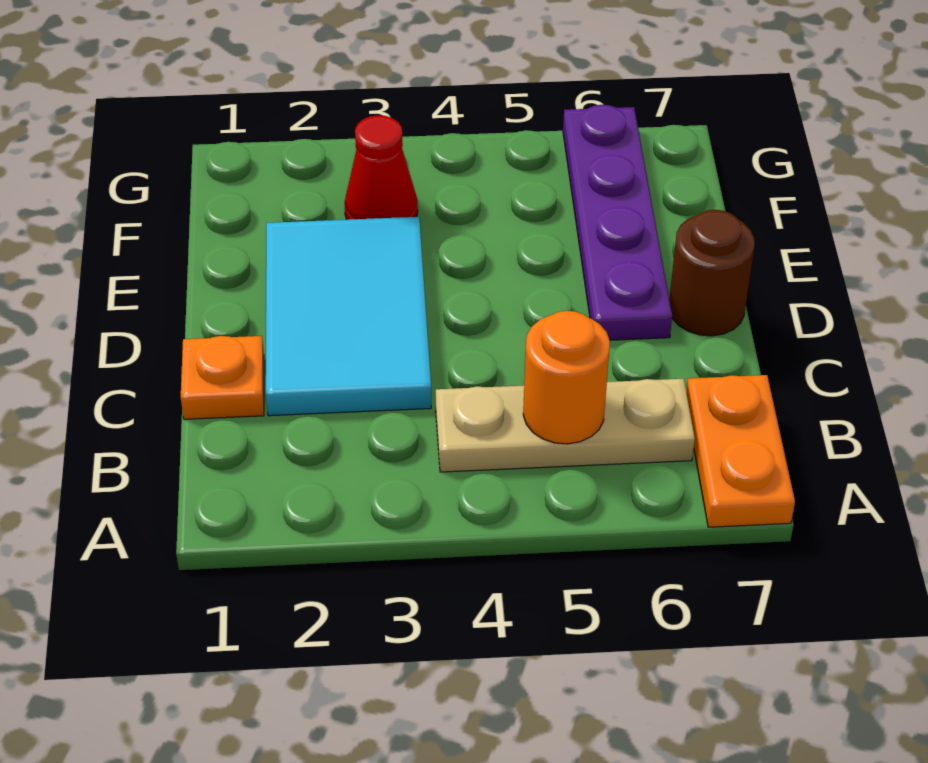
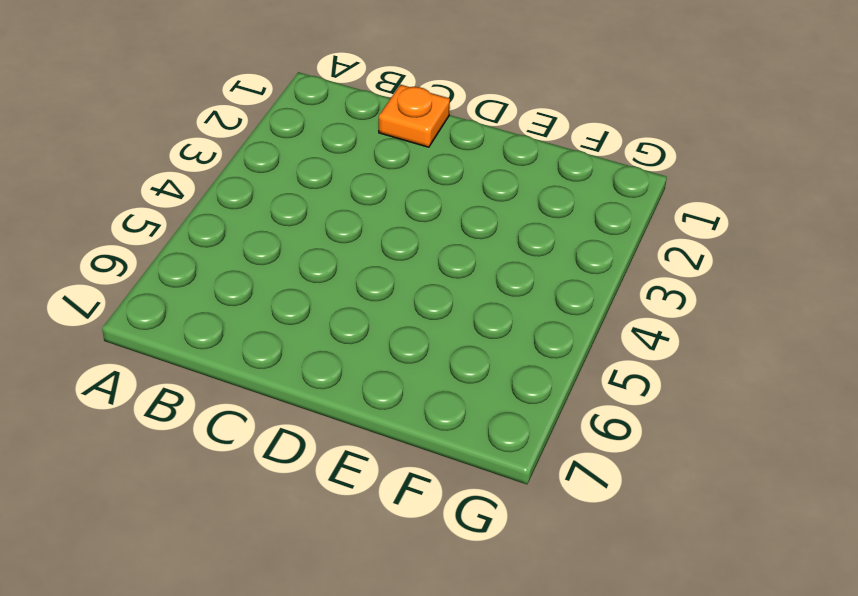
none -> orange plate A7:B7 level 1
none -> tan plate B4:B6 level 1

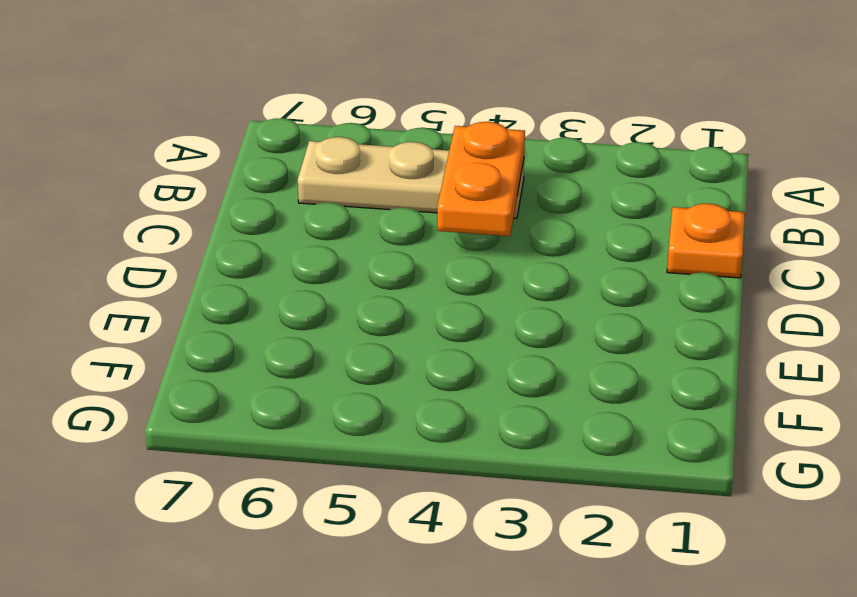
orange plate B4:C4 level 2 -> orange plate A7:B7 level 1
none -> cyan tile C2:E3 level 1
none -> purple plate D6:G6 level 1

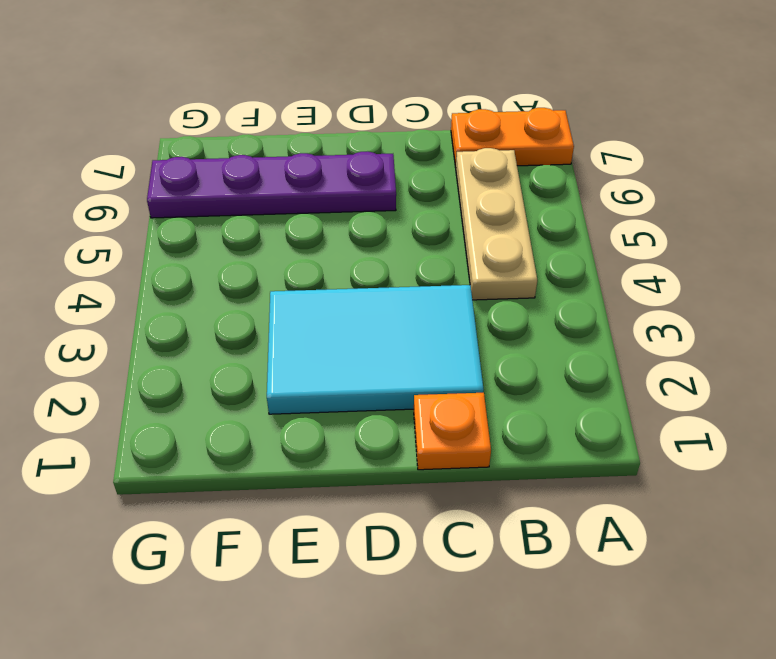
none -> brown round brick D7 level 1
none -> red cone F3 level 1

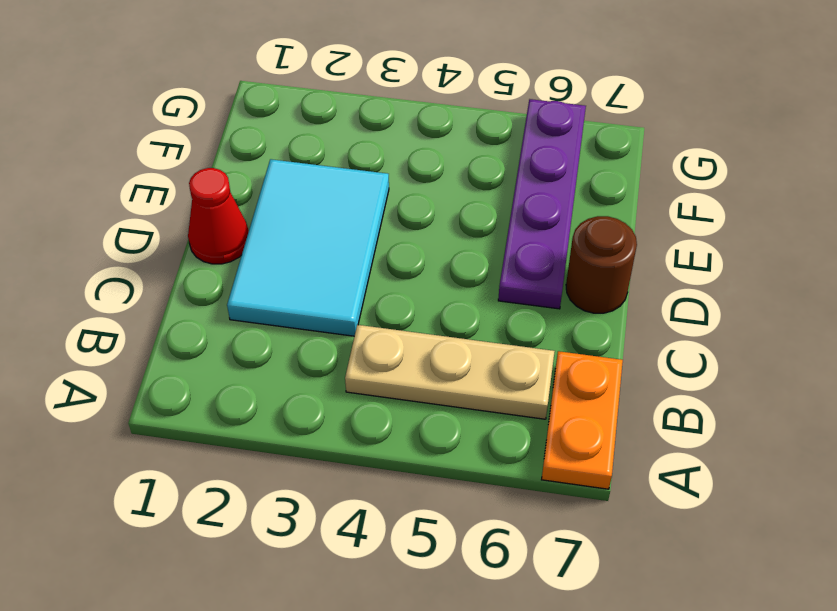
red cone D1 level 1 -> red cone F3 level 1
none -> orange plate C1 level 1
none -> orange round brick B5 level 2

